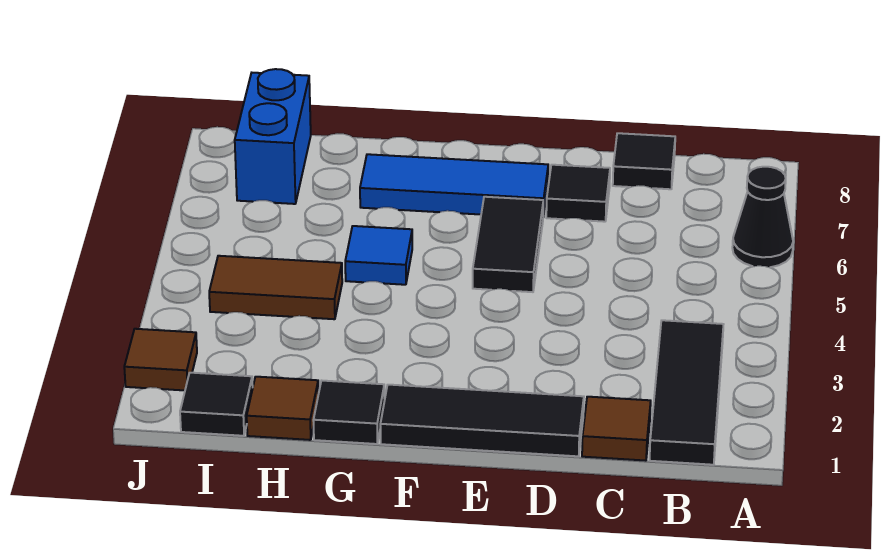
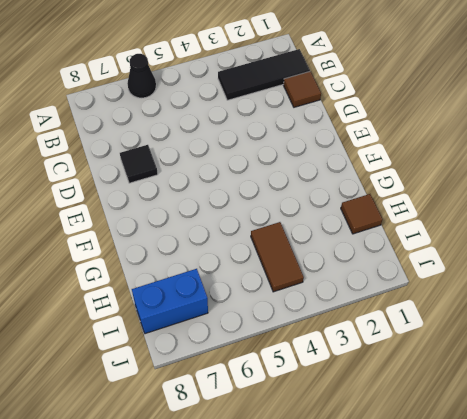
none -> black tile C8 level 1
none -> black tile D1:F1 level 1
none -> black tile E5:E6 level 1

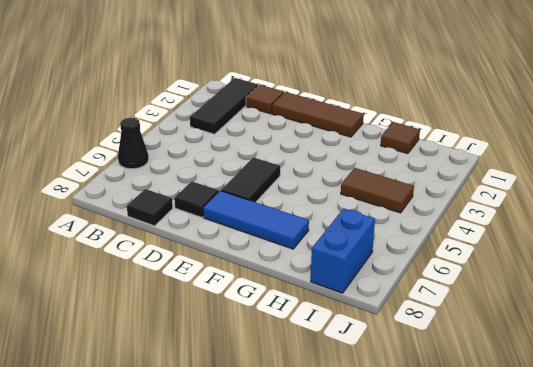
brown tile D1:F1 level 1 -> black tile D1:F1 level 1
none -> black tile G1 level 1
none -> blue tile G5 level 1
none -> black tile I1 level 1

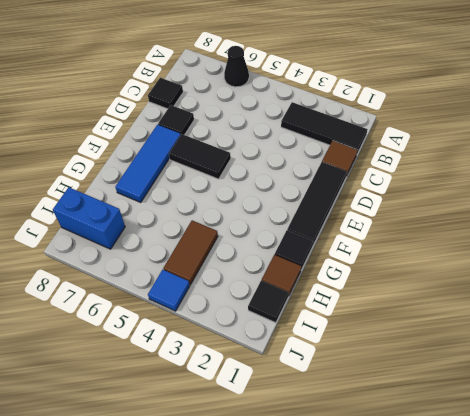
blue tile J4 level 1 -> blue tile G5 level 1
none -> brown tile J2 level 1

